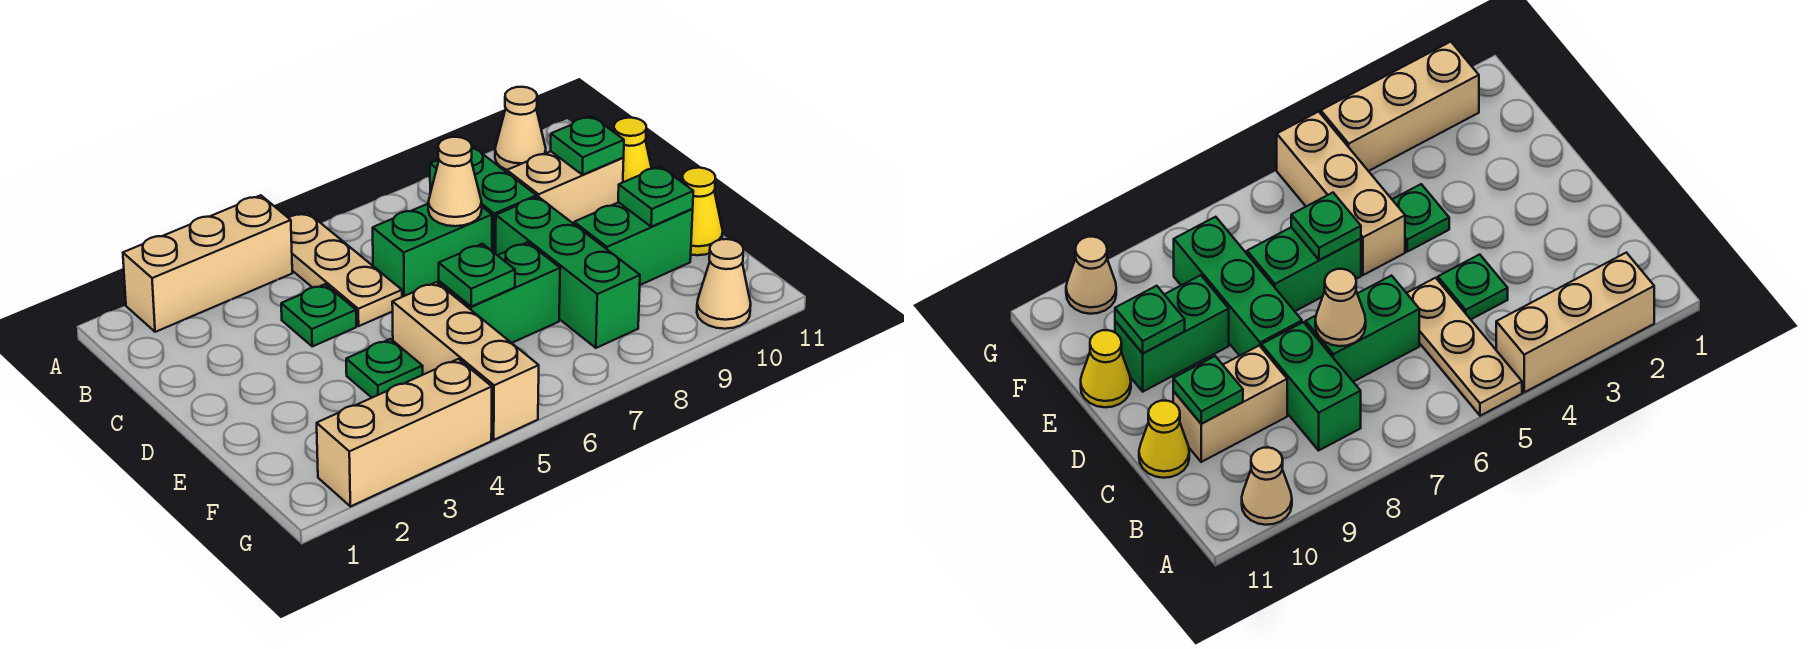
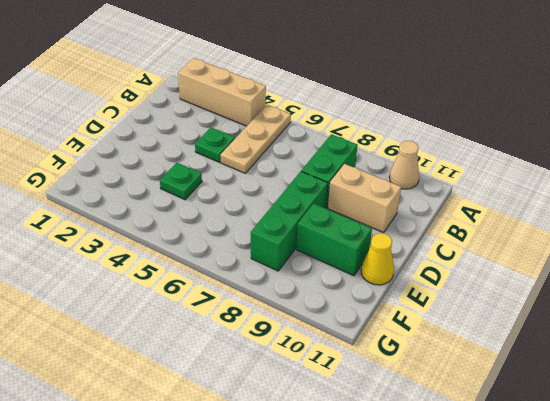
none -> green brick C6:C7 level 1
none -> yellow cone C11 level 1
none -> tan brick E5:G5 level 1

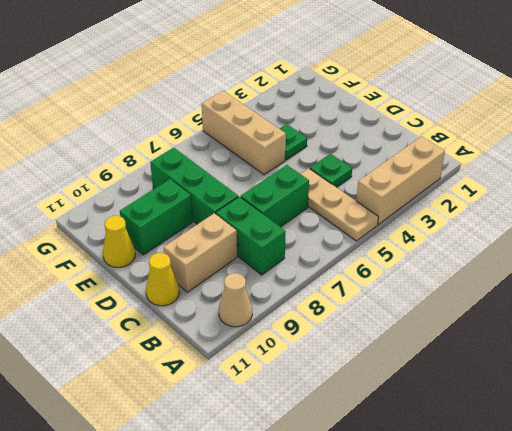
none -> green brick E6:E7 level 1
none -> tan brick G2:G4 level 1
none -> tan cone G10 level 1

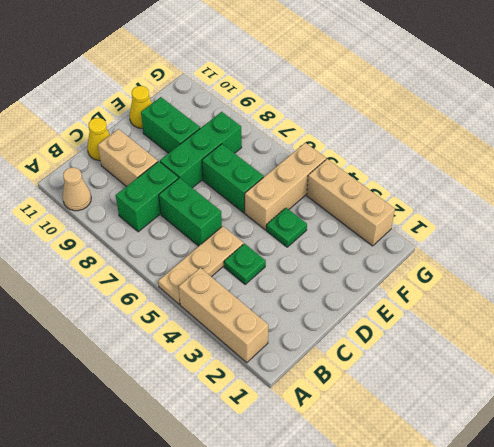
none -> tan cone G10 level 1
none -> tan cone C7 level 2
none -> green plate C10 level 2

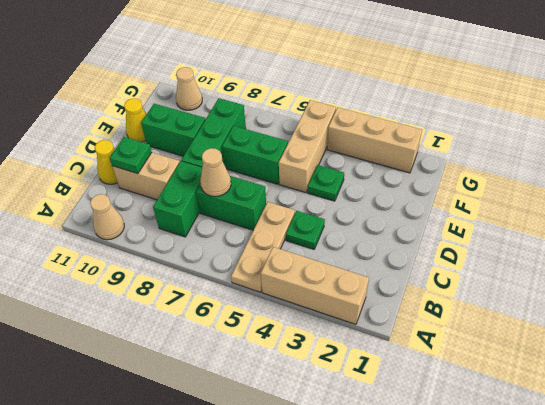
none -> green plate E6 level 2
none -> green plate E10 level 2

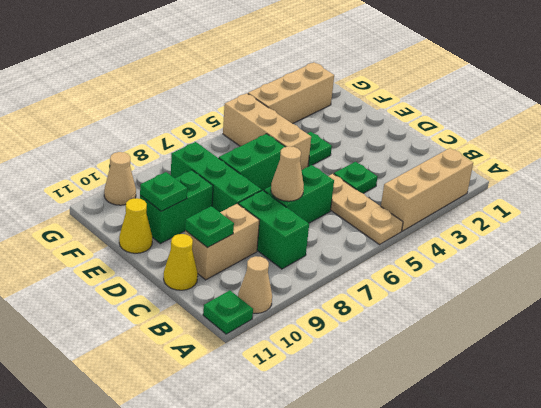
green plate A11 level 1 -> green plate E6 level 2

